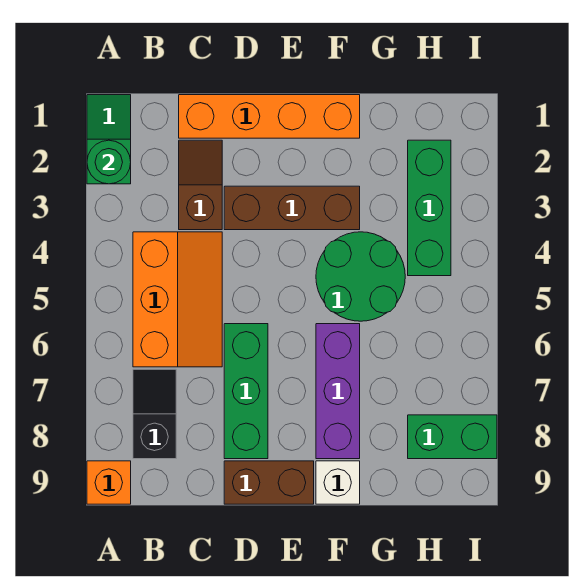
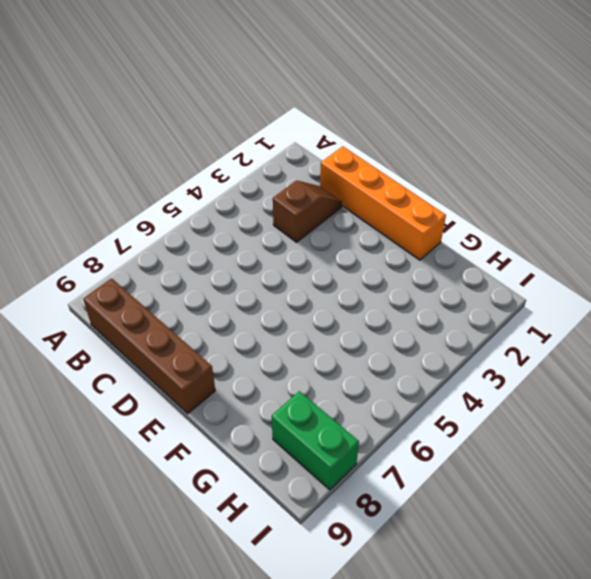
brown brick B9:E9 level 1 -> brown brick D9:E9 level 1
none -> green slope A1:A2 level 1 top 2
none -> orange brick A9 level 1
none -> orange slope B4:C6 level 1 top B

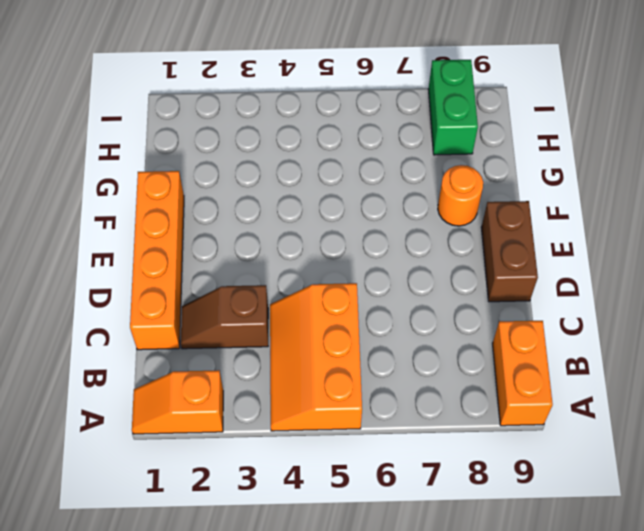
orange slope A1:A2 level 1 top 2 -> green slope A1:A2 level 1 top 2
orange slope A4:C5 level 1 top 5 -> orange slope B4:C6 level 1 top B
orange brick A9:B9 level 1 -> orange brick A9 level 1
orange round brick F8 level 1 -> purple brick F6:F8 level 1
none -> black slope B7:B8 level 1 top 8
none -> brown brick D3:F3 level 1
none -> green brick D6:D8 level 1

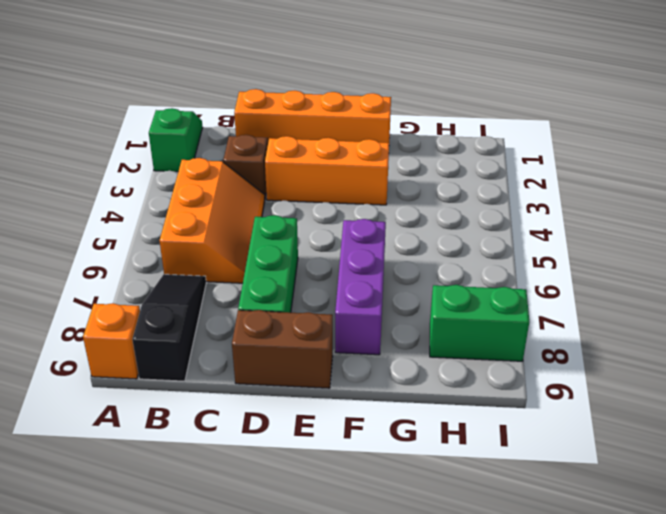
black slope B7:B9 level 1 top 9 -> black slope B7:B8 level 1 top 8
orange brick D3:F3 level 1 -> brown brick D3:F3 level 1
none -> green round brick F4:G5 level 1
none -> white brick F9 level 1
none -> green brick H2:H4 level 1

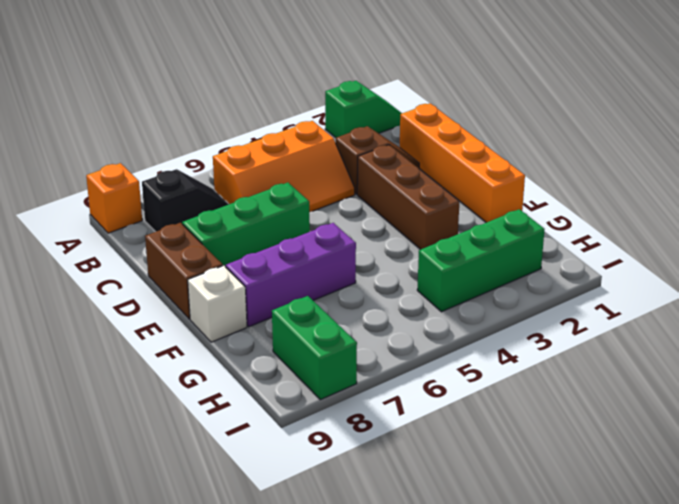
none -> green round brick F4:G5 level 1
none -> green round brick A2 level 2

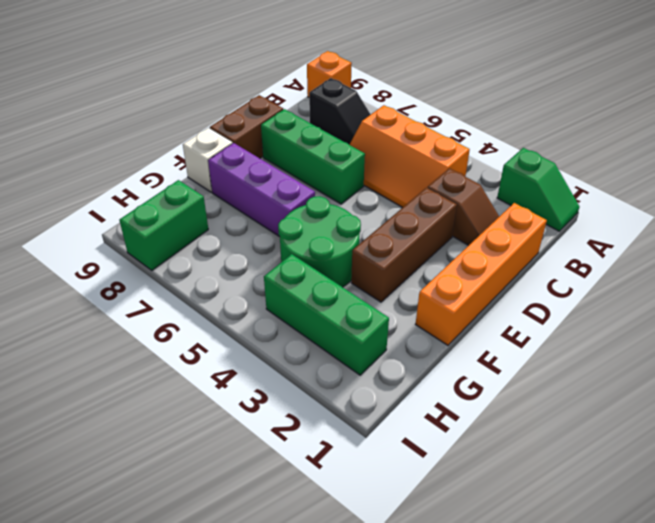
none -> green round brick A2 level 2

